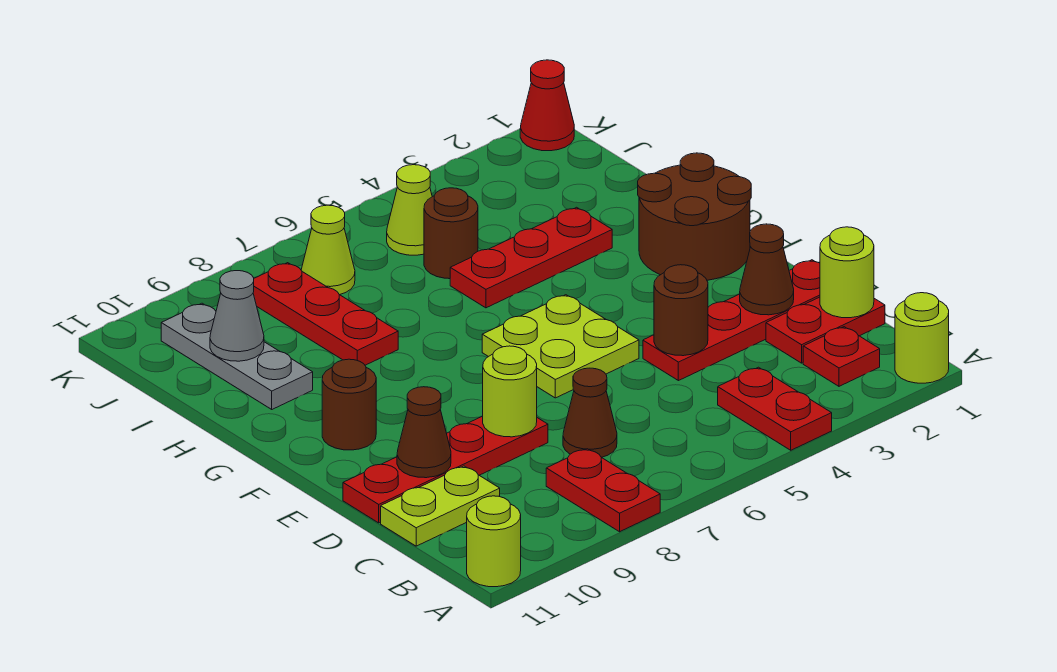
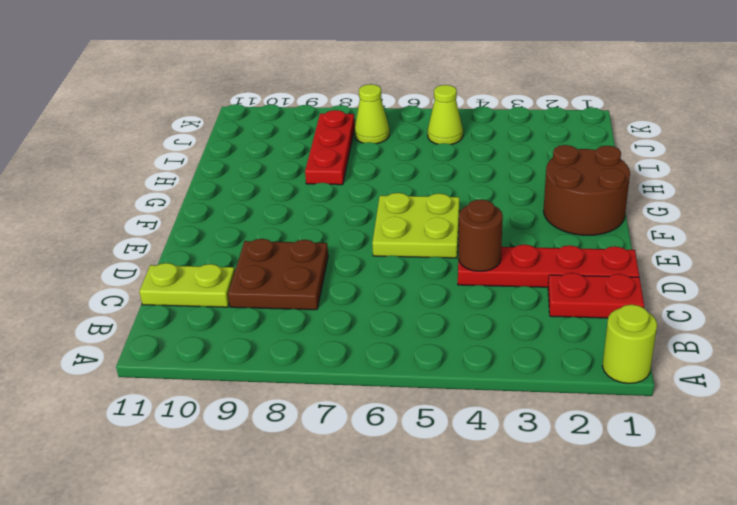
brown plate C8:D9 level 1 -> red plate D8:D11 level 1
none -> red plate A4:B4 level 1
none -> red plate A8:B8 level 1
none -> lime round brick A11 level 1

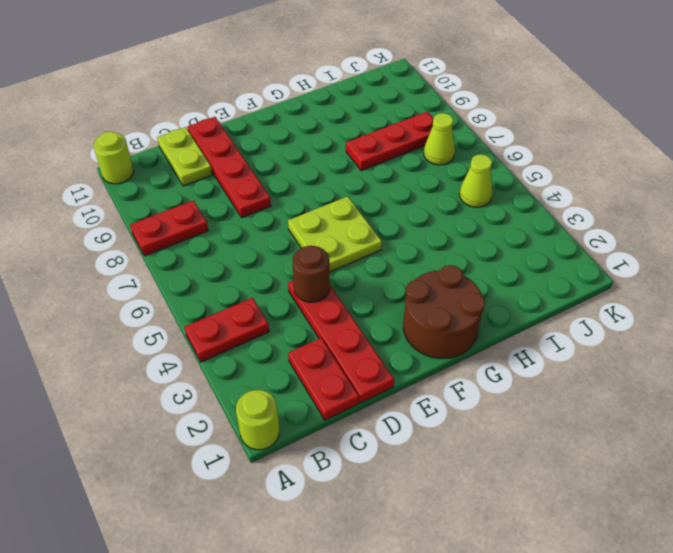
none -> red plate B2 level 1
none -> brown cone C7 level 1
none -> brown round brick F10 level 1

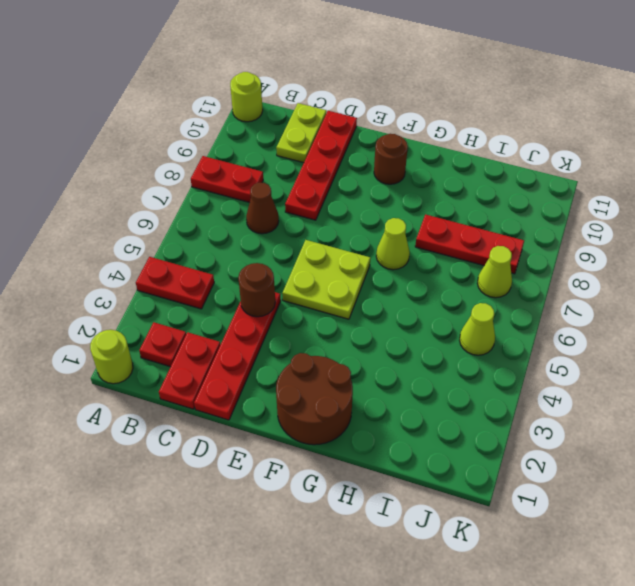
lime cone G7 level 1 -> none
none -> red plate H3:H5 level 1
none -> grey plate H10:J10 level 1
none -> brown round brick I5 level 1

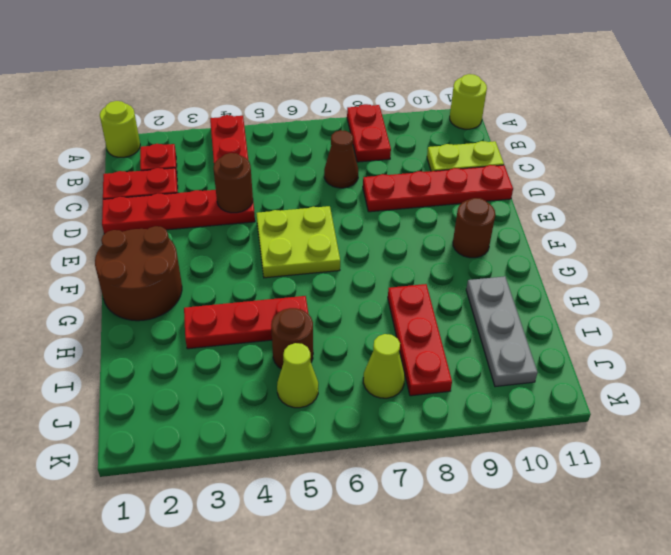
none -> red cone K1 level 1
none -> lime round brick C1 level 2
none -> brown cone D2 level 2

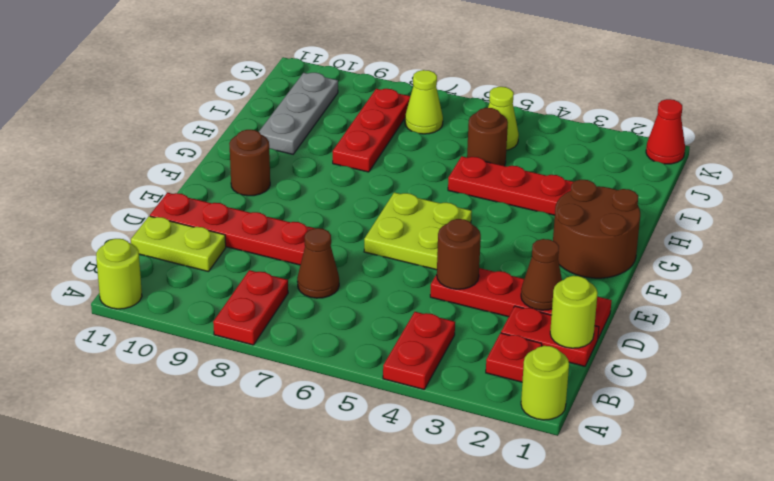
none -> lime round brick D8 level 2
none -> brown cone D10 level 2
none -> grey cone I10 level 2

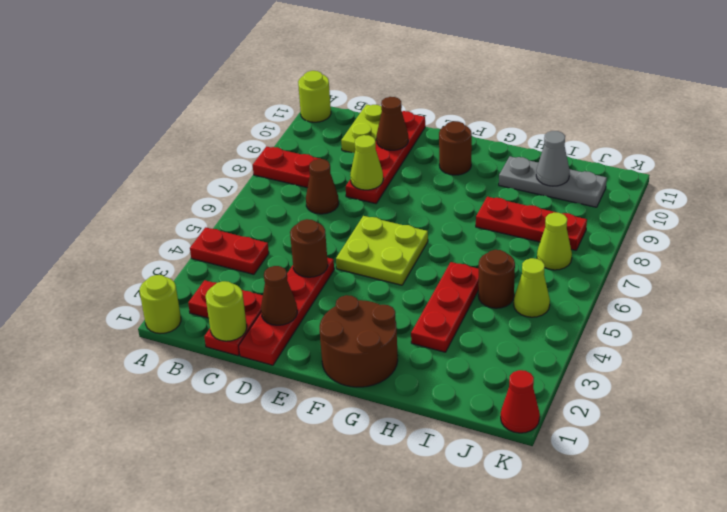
lime cone D8 level 2 -> lime round brick D8 level 2

